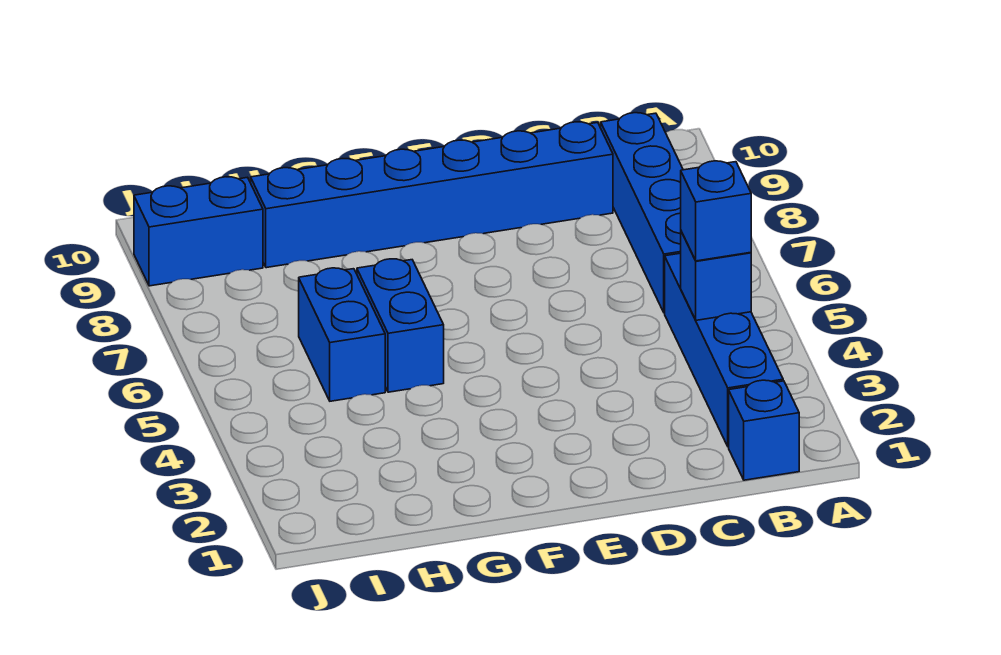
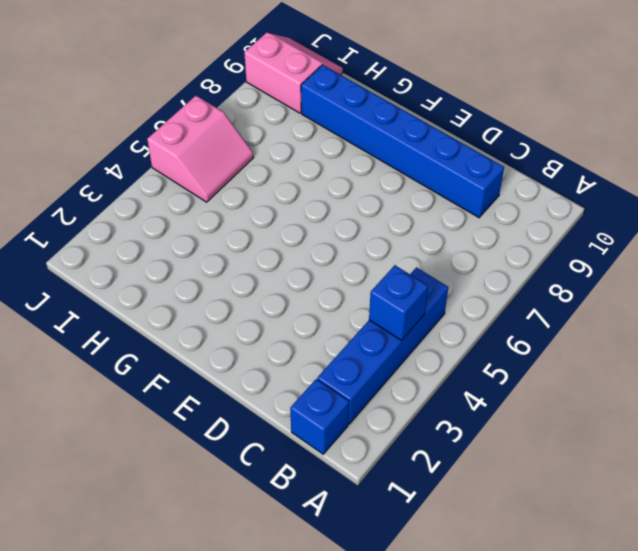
pink slope I5:J6 level 1 top J -> none
pink slope I9:J10 level 1 top 9 -> blue brick I9:J9 level 1
none -> blue brick B6:B9 level 1
none -> blue brick G5:G6 level 1

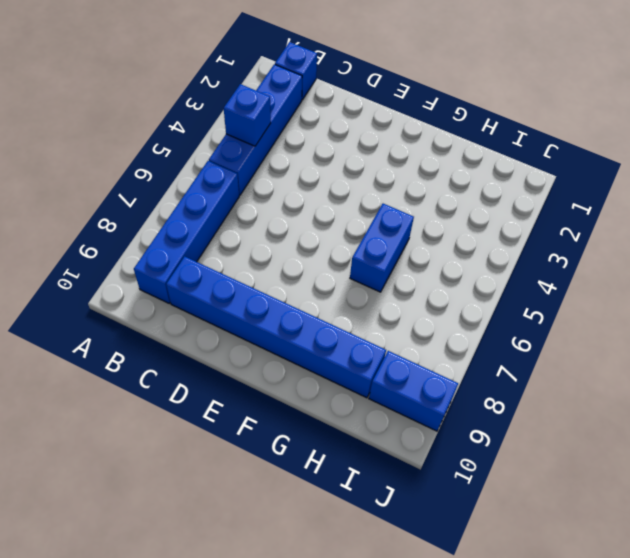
none -> blue brick H5:H6 level 1
none -> blue brick B4 level 3

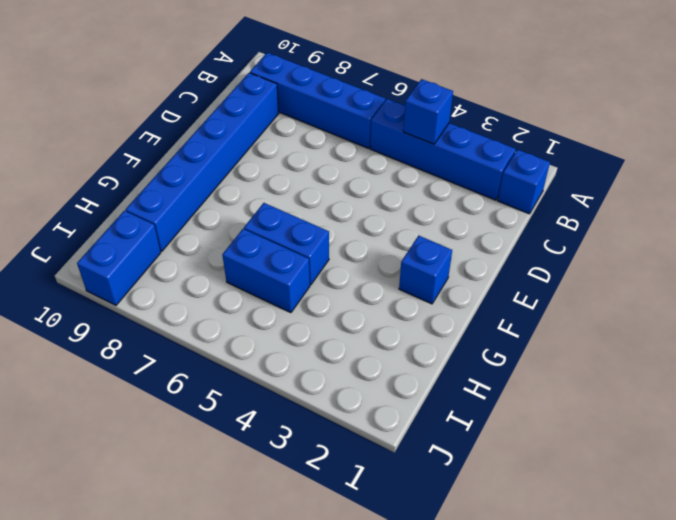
blue brick F2 level 1 -> blue brick B4 level 3

